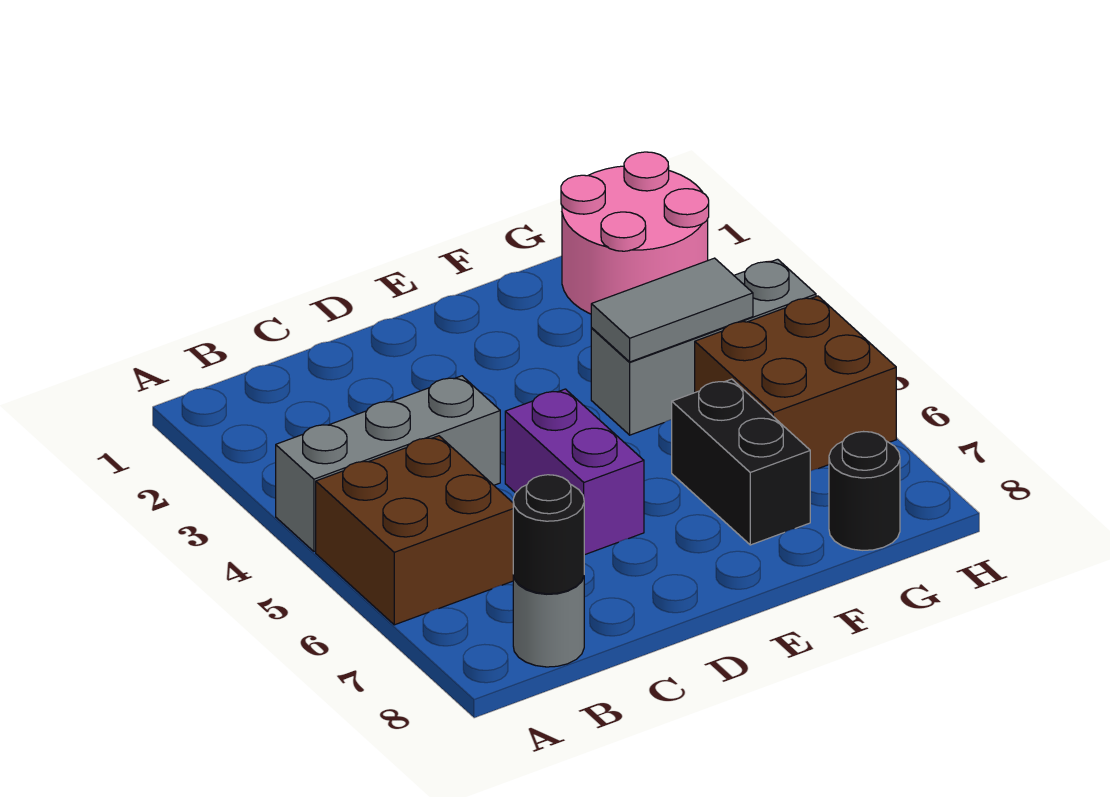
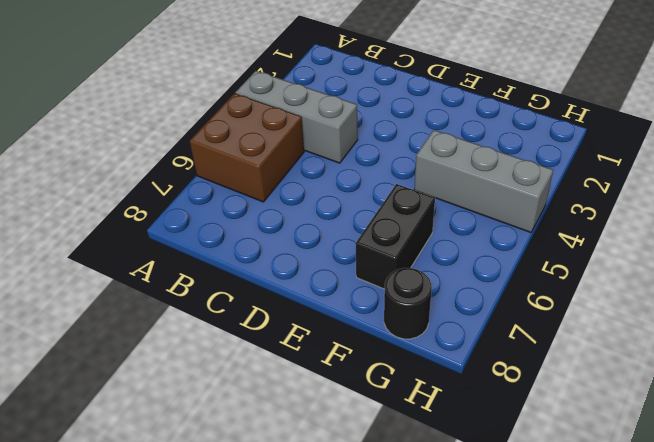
none -> grey round brick B8 level 1
none -> purple brick D5:D6 level 1

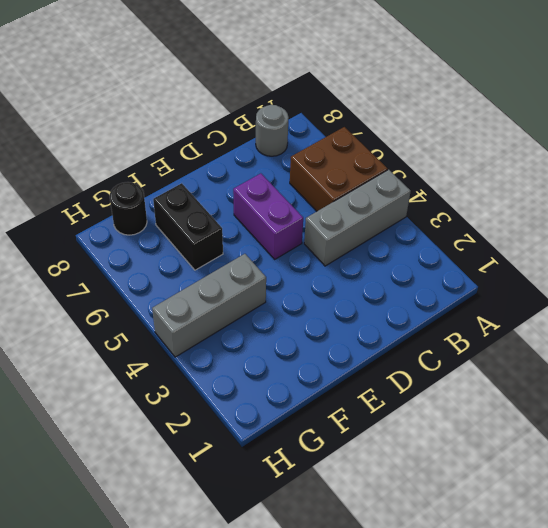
none -> pink round brick G1:H2 level 1
none -> brown brick G5:H6 level 1

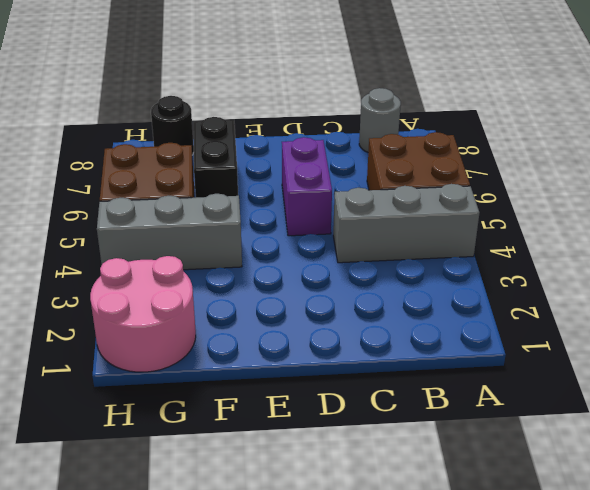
none -> black round brick B8 level 2
none -> grey tile F4:G4 level 2

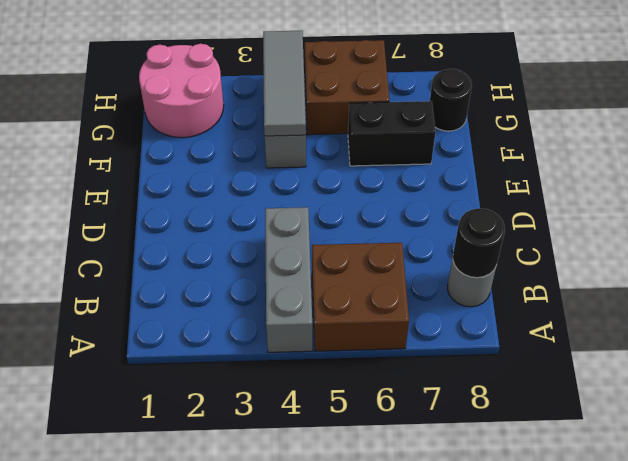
grey tile F4:H4 level 2 -> grey tile F4:G4 level 2
none -> purple brick D5:D6 level 1

